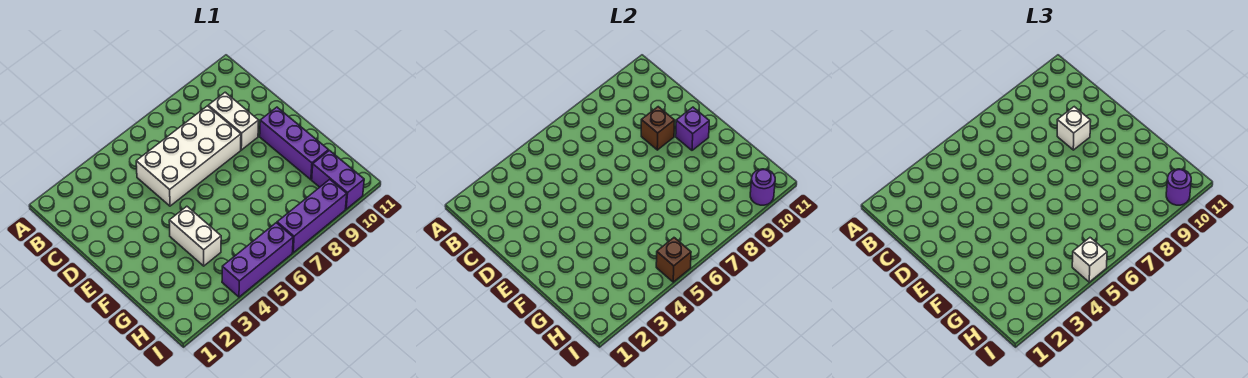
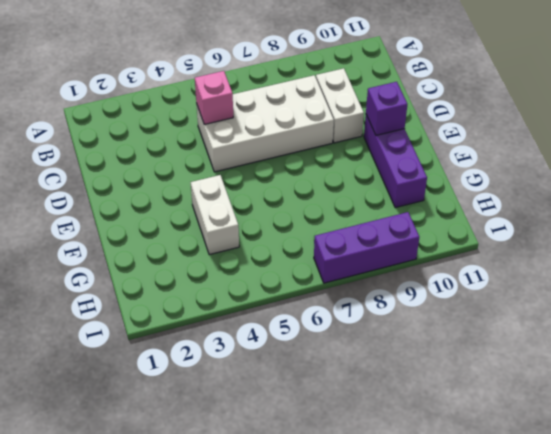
pink brick C5 level 2 -> none
none -> purple brick H10:I10 level 1
none -> purple brick I4:I6 level 1
none -> brown brick D9 level 2

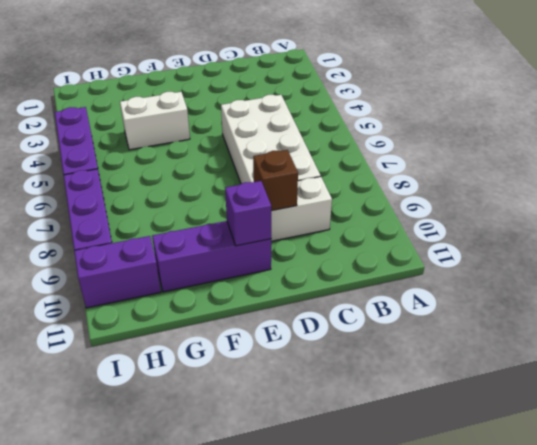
none -> brown brick I5 level 2
none -> purple round brick I10 level 2
none -> white brick D9 level 3

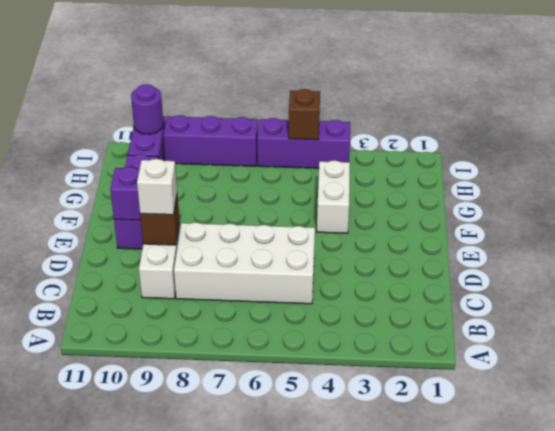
none -> white brick I5 level 3
none -> purple round brick I10 level 3

